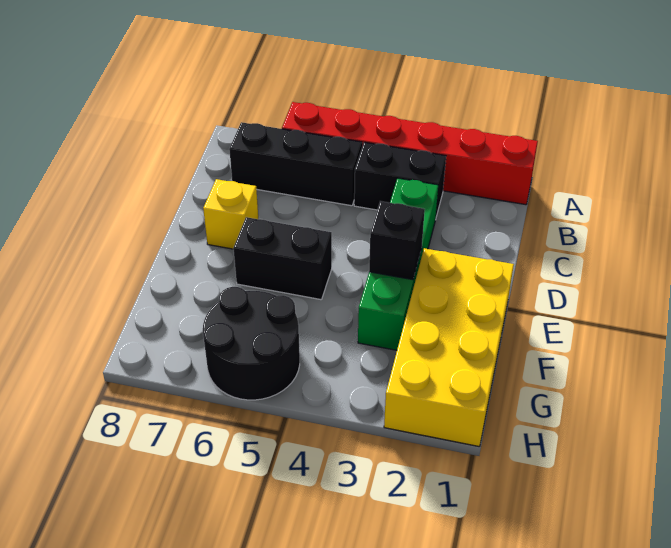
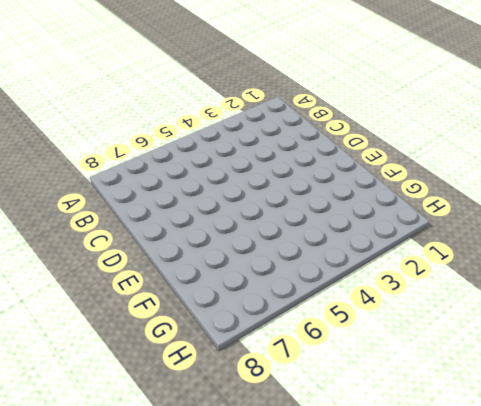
none -> red brick A1:A6 level 1
none -> black brick B3:B4 level 1

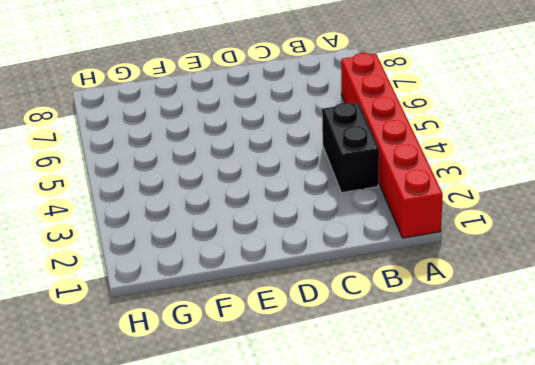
none -> black brick B5:B7 level 1
none -> green brick C3:F3 level 1

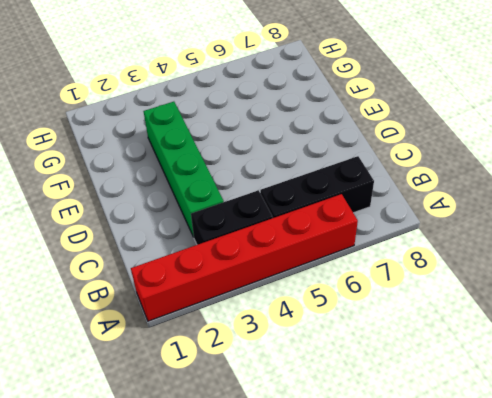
none -> yellow brick D7 level 1
none -> yellow brick E1:H2 level 1

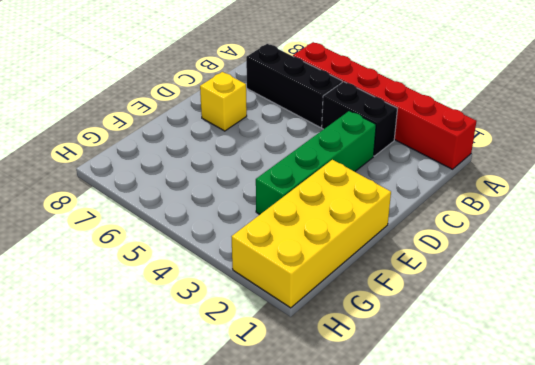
none -> black brick E5:E6 level 1
none -> black round brick G5:H6 level 1

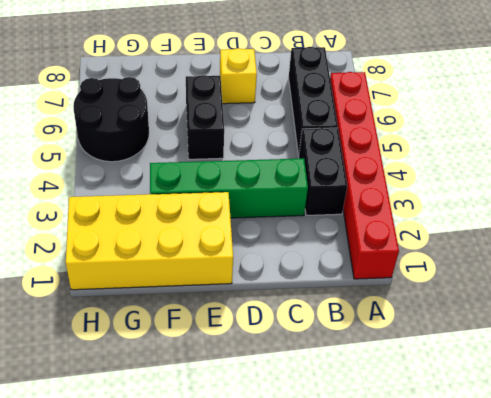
none -> black brick E3 level 2

